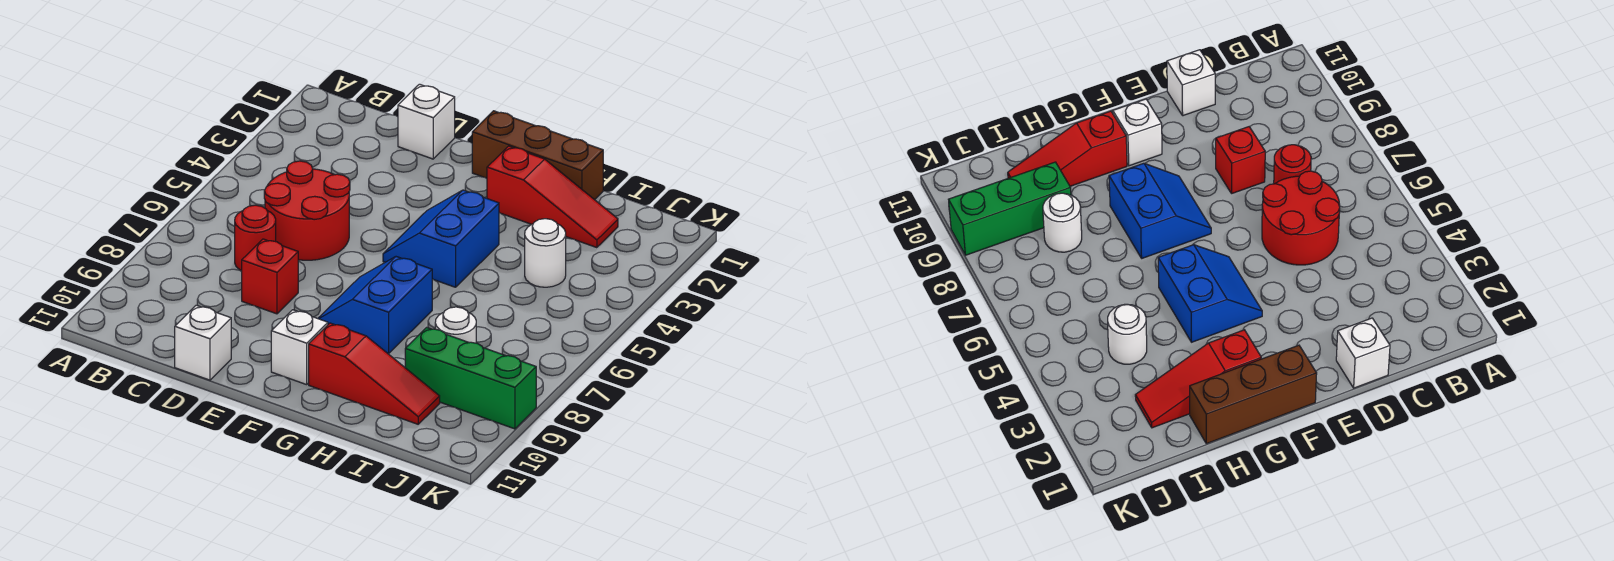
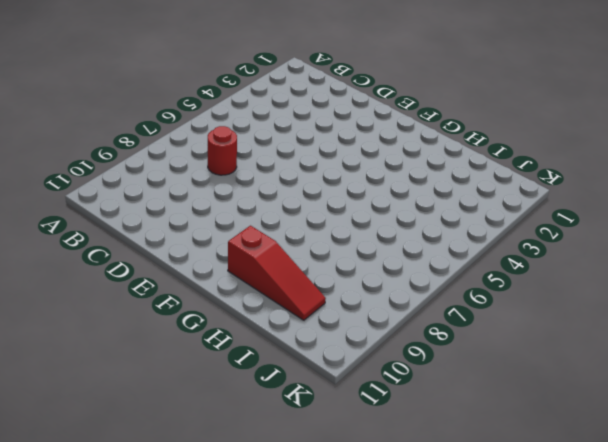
none -> red round brick C5:D6 level 1
none -> white brick D1 level 1
none -> red brick D8 level 1

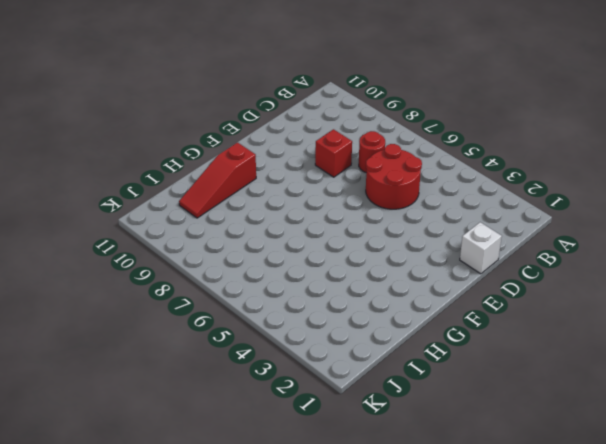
none -> white brick D11 level 1
none -> brown brick F1:H1 level 1
none -> blue slope F4:G5 level 1 top G

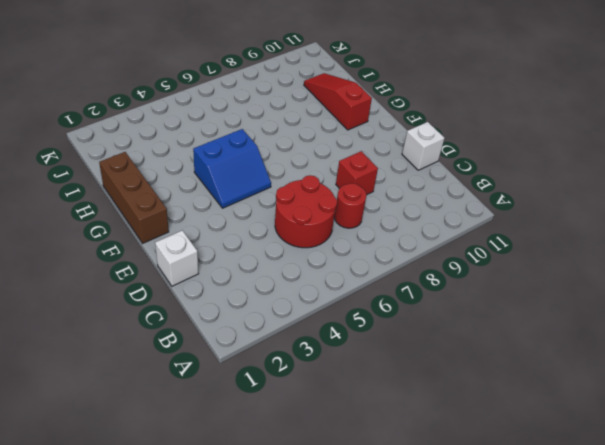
none -> blue slope F7:G8 level 1 top G
none -> white brick F10 level 1
none -> red slope G2:I2 level 1 top G

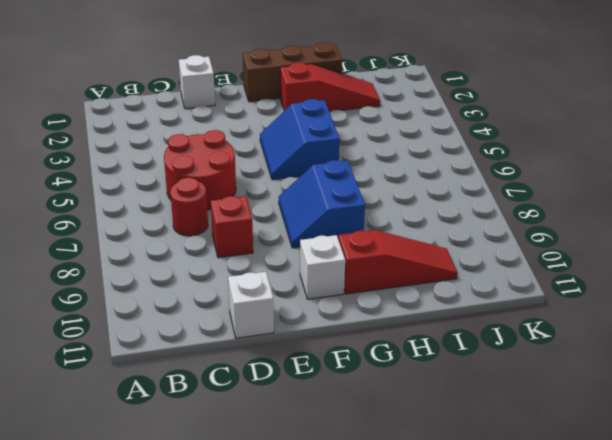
none -> white round brick I4 level 1
none -> white round brick I8 level 1
none -> green brick I9:K9 level 1

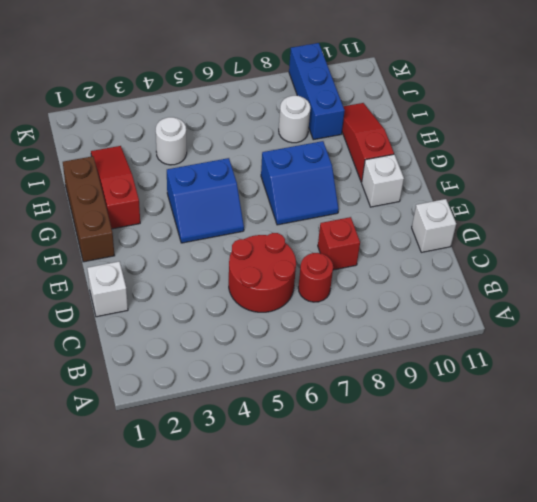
blue brick I9:K9 level 1 -> green brick I9:K9 level 1

